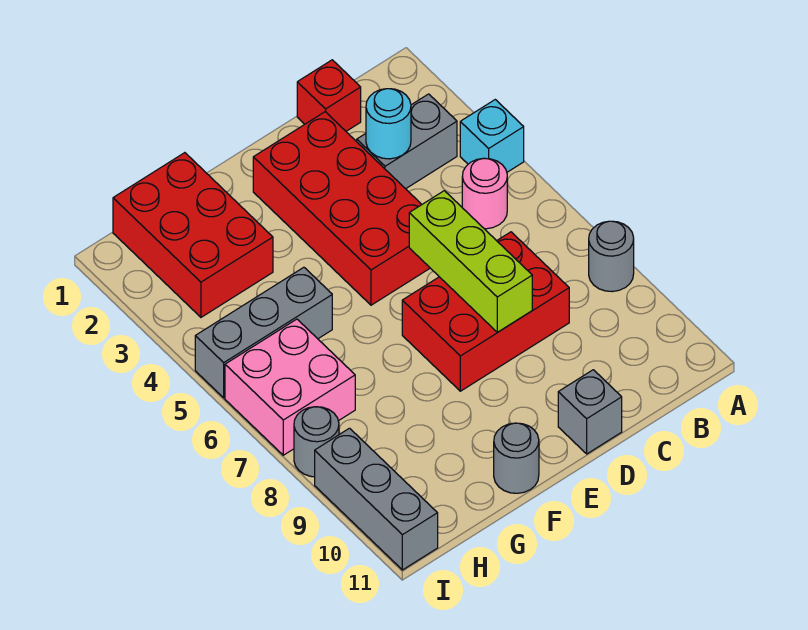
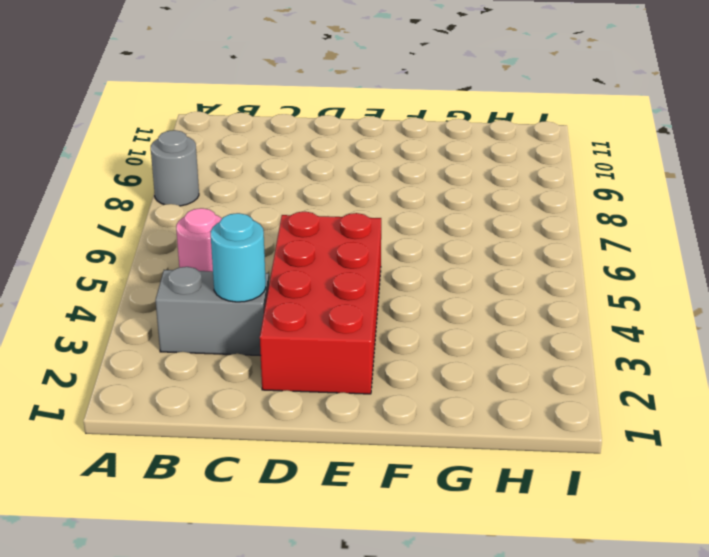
none -> cyan brick A4 level 1
none -> red brick C1 level 1
none -> red brick C7:E8 level 1

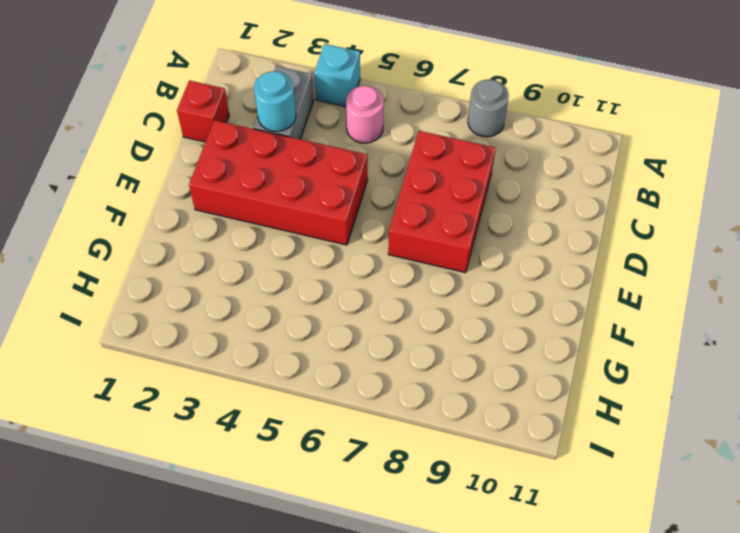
none -> grey brick D11 level 1
none -> grey round brick F11 level 1
none -> red brick G1:H3 level 1

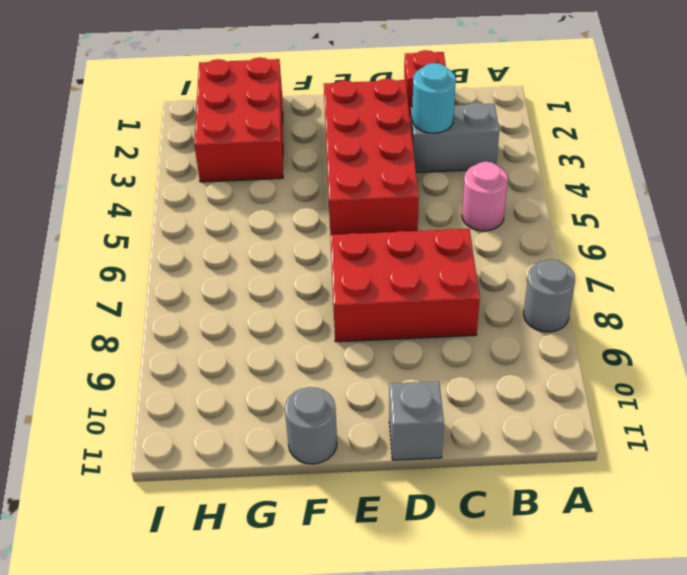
none -> cyan brick A4 level 1
none -> grey brick G5:I5 level 1
none -> pink brick H6:I7 level 1

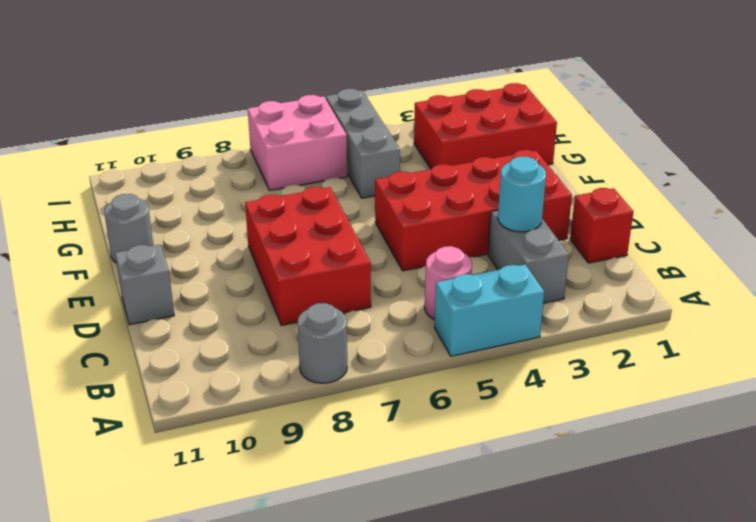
cyan brick A4:A5 level 1 -> cyan brick A4 level 1
none -> grey round brick I8 level 1
none -> grey brick I9:I11 level 1
none -> lime brick D6:D8 level 2

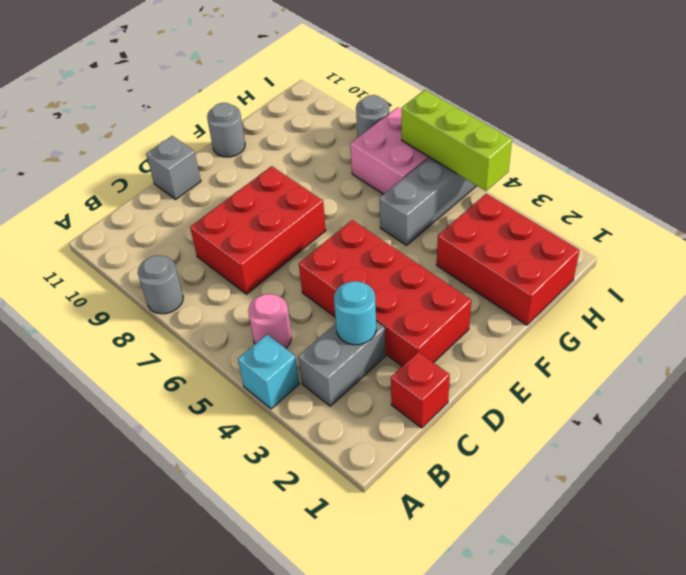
lime brick I4:I6 level 2 -> lime brick D6:D8 level 2
none -> grey brick I9:I11 level 1

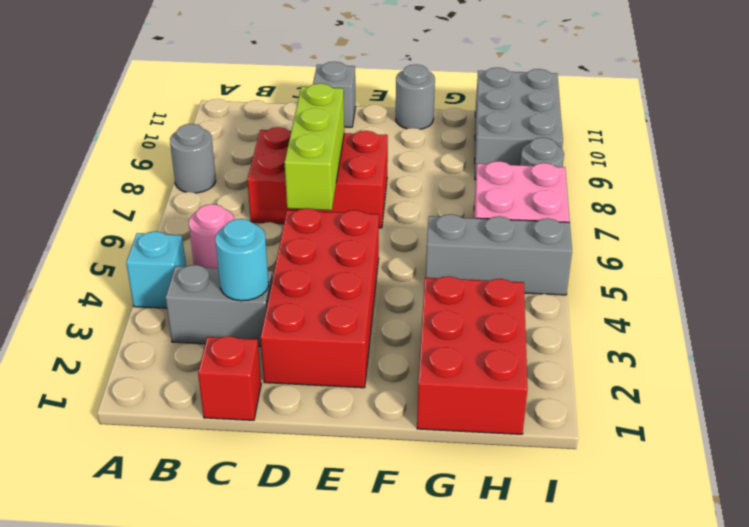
grey brick H9:I11 level 1 -> grey brick I9:I11 level 1

